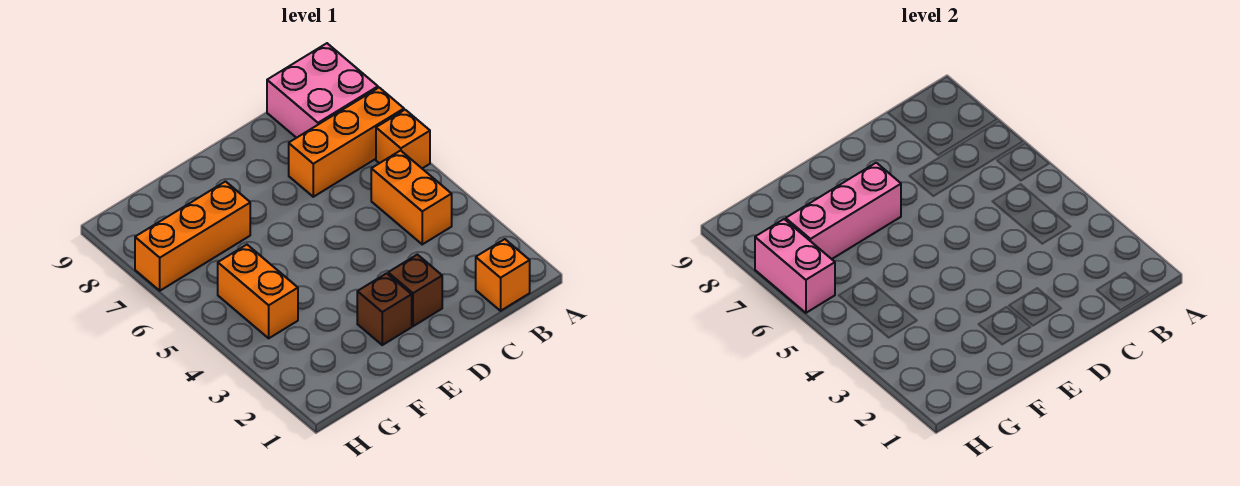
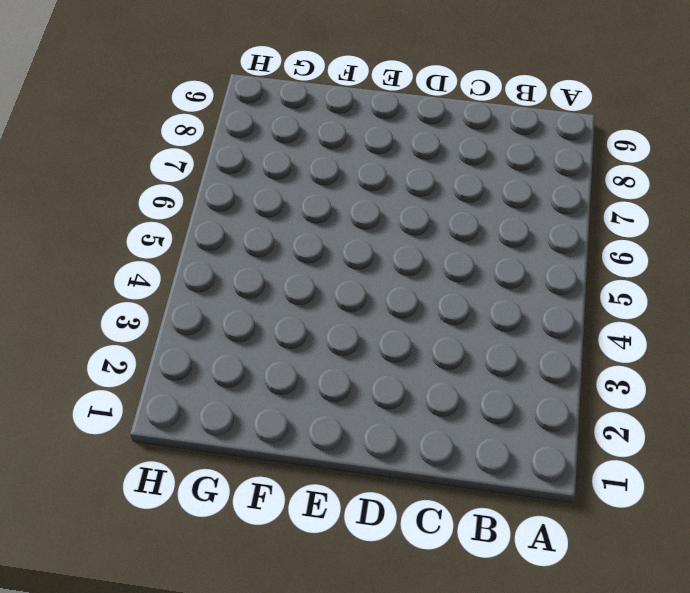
none -> orange brick A6 level 1
none -> orange brick A7:C7 level 1

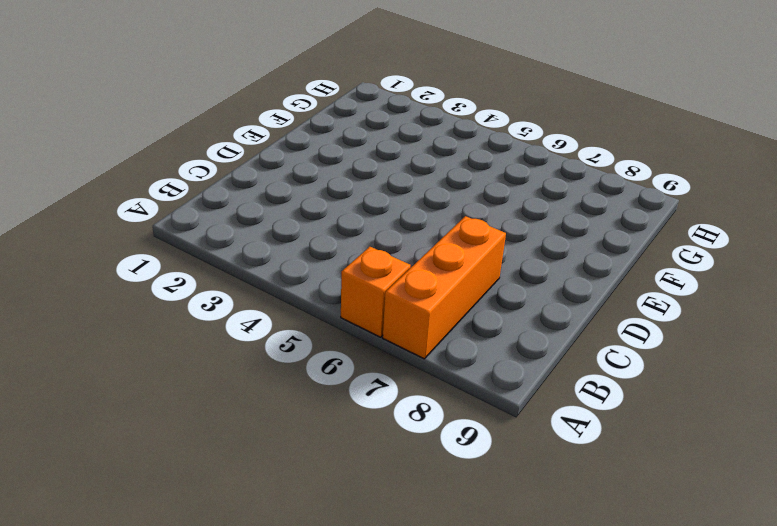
none -> pink brick A8:B9 level 1
none -> orange brick B1 level 1

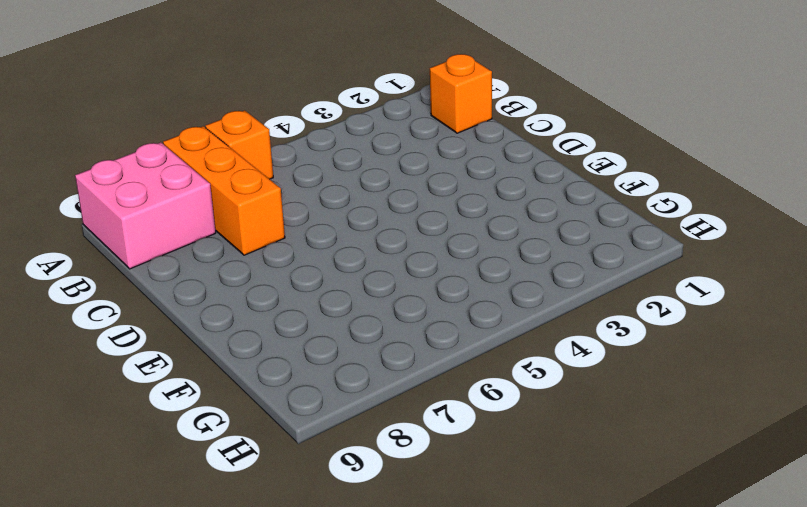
none -> orange brick B4:B5 level 1
none -> brown brick D2 level 1

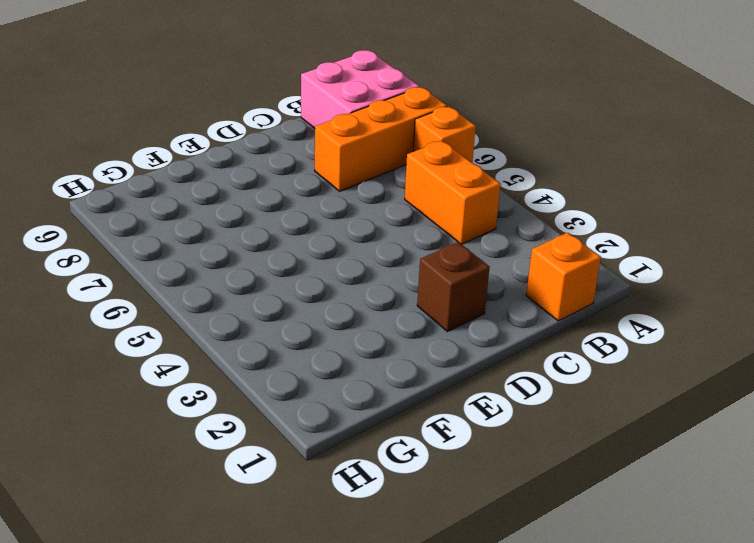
none -> brown brick E2 level 1
none -> orange brick F7:H7 level 1

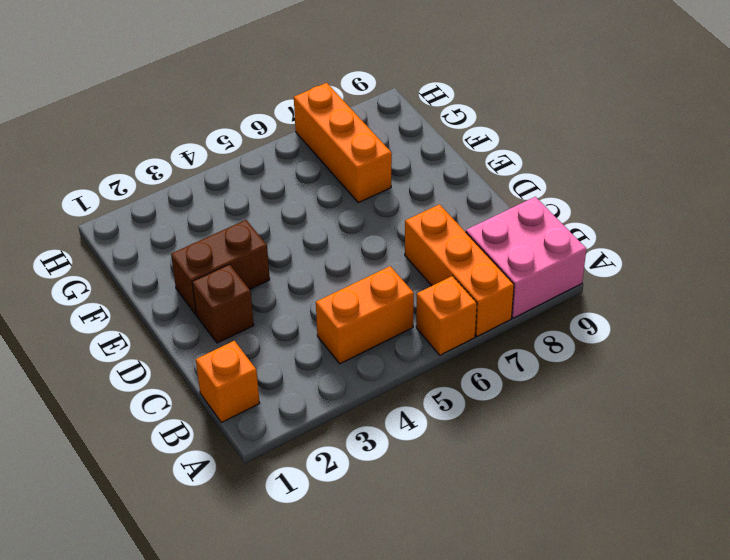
brown brick E2:E3 level 1 -> brown brick E2 level 1
none -> orange brick G4:G5 level 1
none -> pink brick E7:G7 level 2

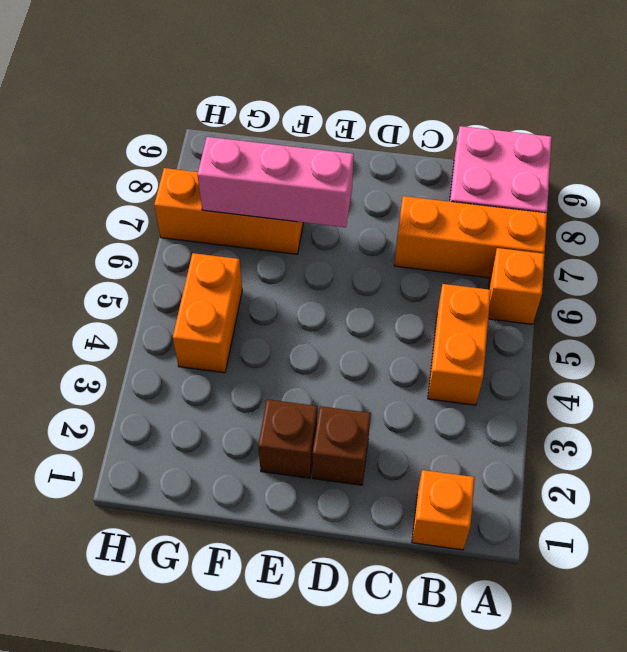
none -> pink brick H6:H7 level 2

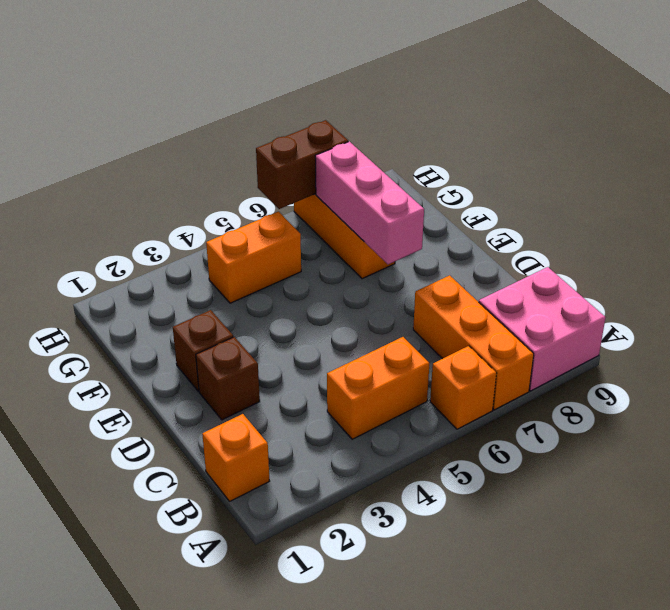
brown brick H6:H7 level 2 -> pink brick H6:H7 level 2

